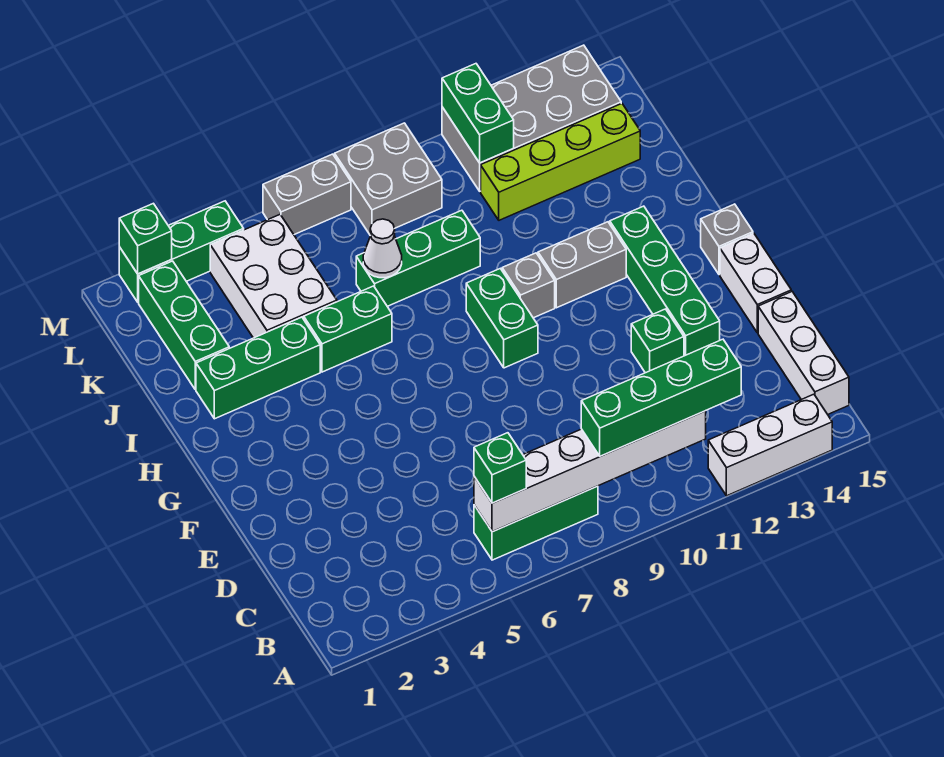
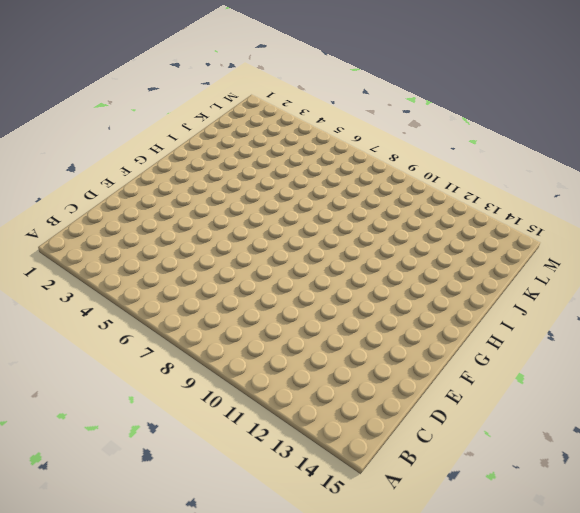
none -> white brick A12:A14 level 1
none -> green brick B6:B8 level 1
none -> white brick B15:D15 level 1

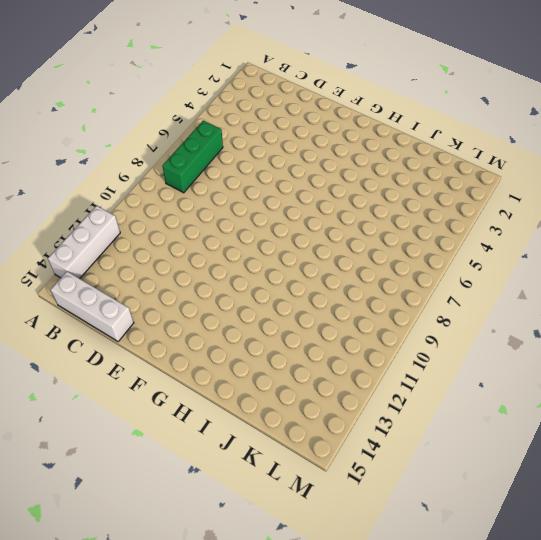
none -> green brick E12 level 1
none -> green brick E13:H13 level 1
none -> white brick E15:F15 level 1

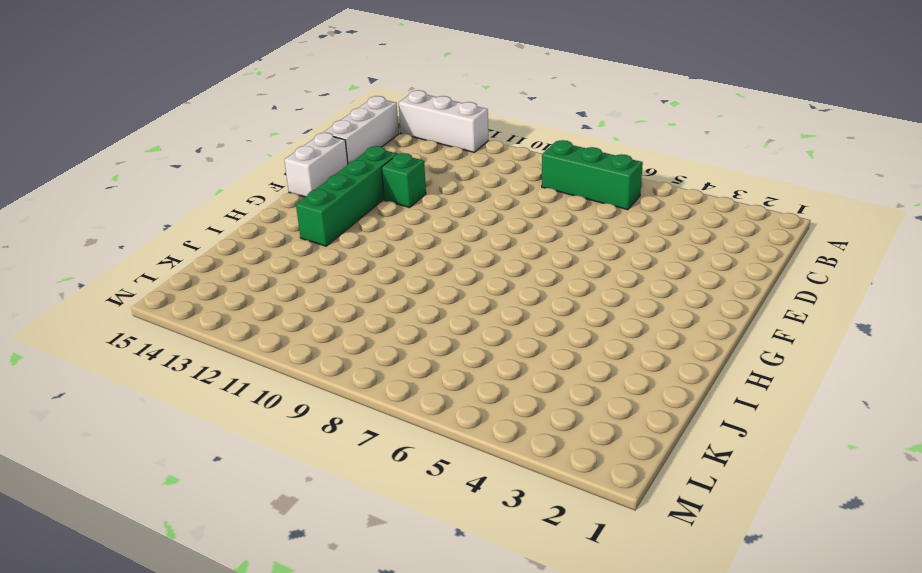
none -> green brick G9:H9 level 1
none -> grey brick G15 level 1
none -> grey brick H10 level 1

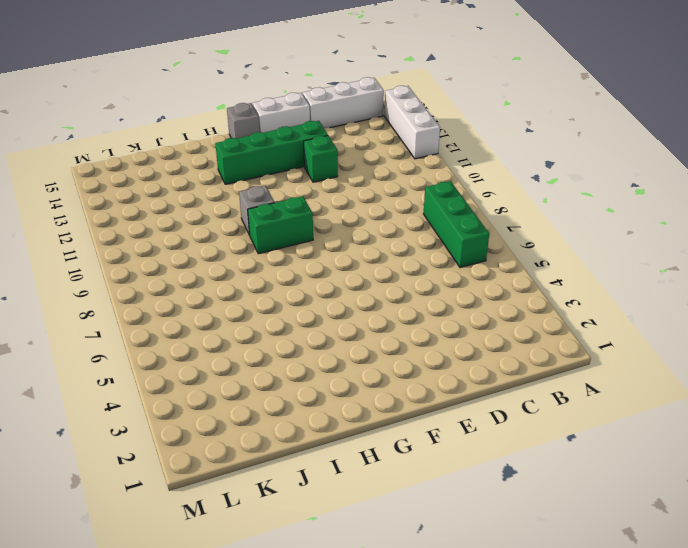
none -> grey brick H11:H12 level 1
none -> green brick I2:I4 level 1
none -> green brick I5:I6 level 1

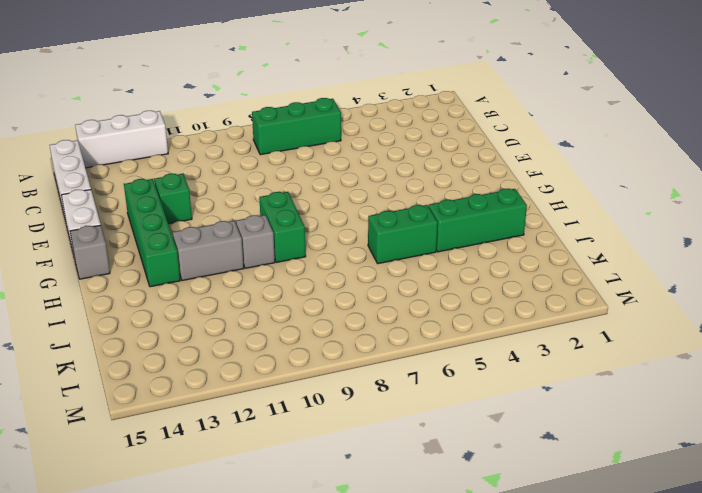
none -> green brick J2:L2 level 1
none -> white brick J4:L5 level 1
none -> green brick J7:J9 level 1

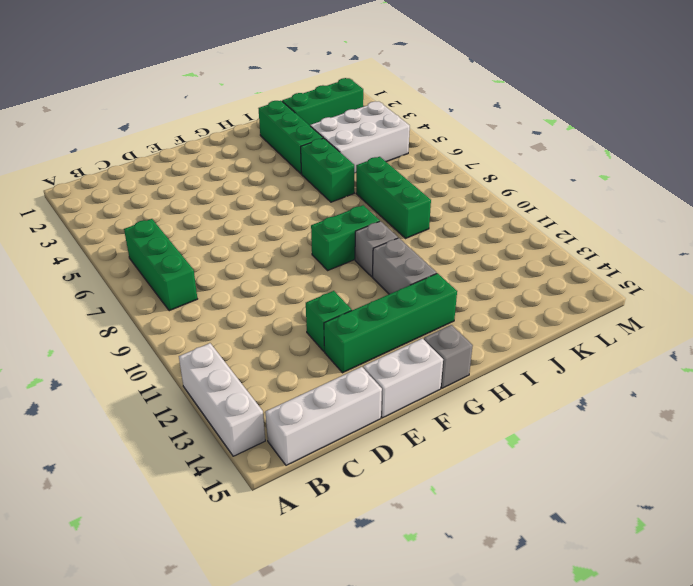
none -> lime brick K11:K14 level 1
none -> grey brick L8:M9 level 1
none -> grey brick L11:M14 level 1

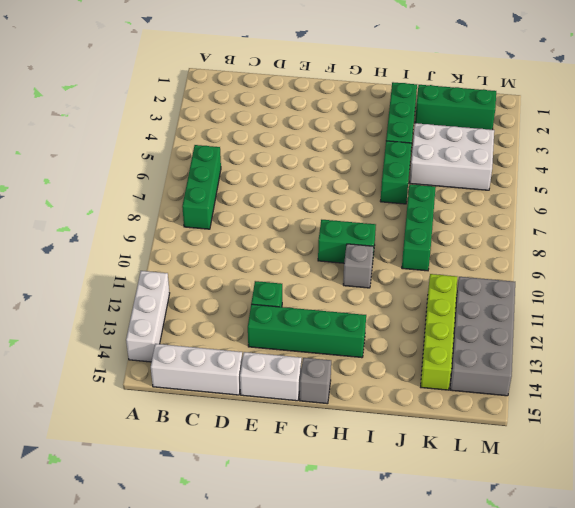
none -> grey brick H11:H12 level 1
none -> grey brick L8:M9 level 1
none -> green brick M2:M4 level 1

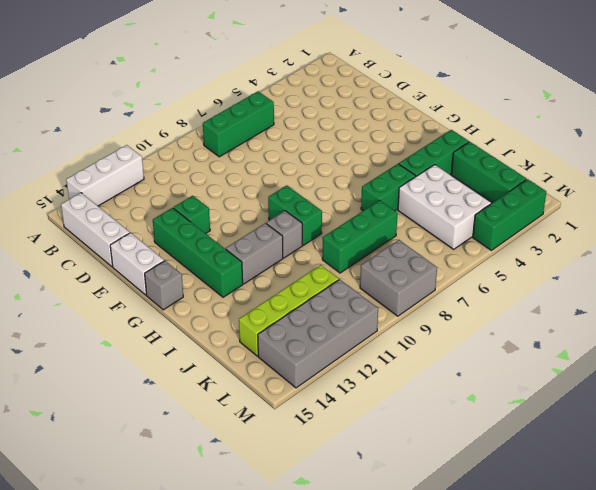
none -> grey brick M6:M7 level 1
none -> white brick B6:B11 level 2
none -> white cone J7 level 2

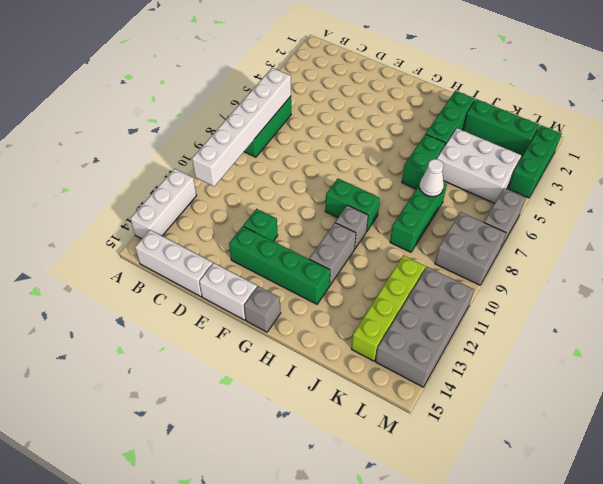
none -> green brick L11:M11 level 2
none -> green brick M2 level 2
none -> green brick B6 level 3

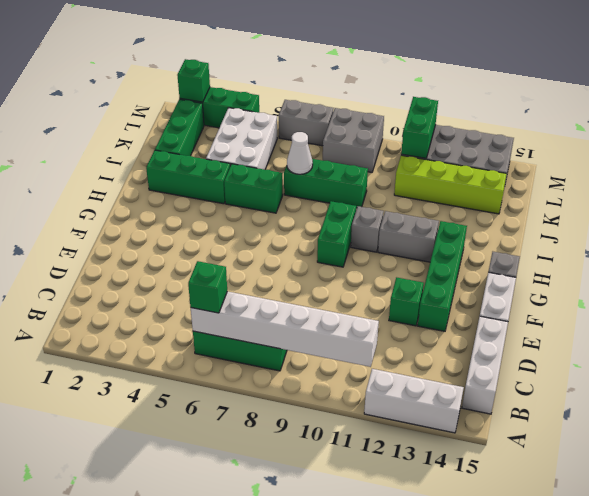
none -> green brick B9:B12 level 3

